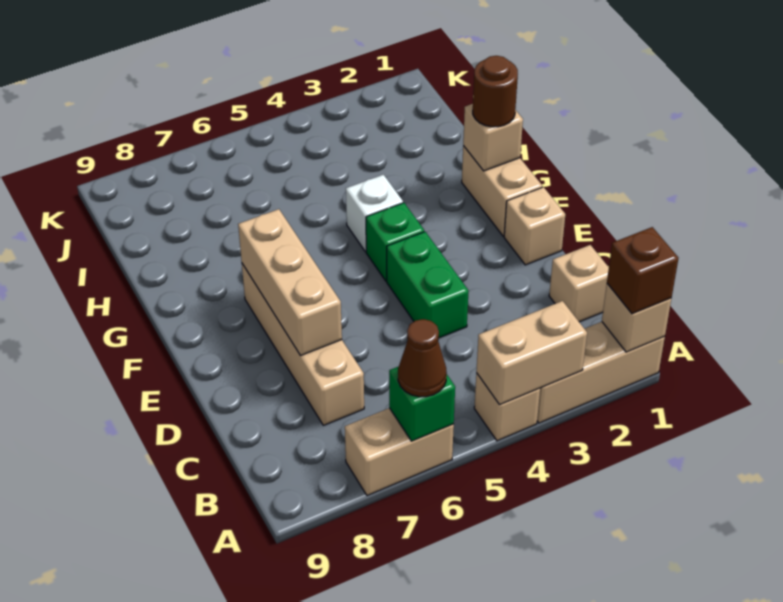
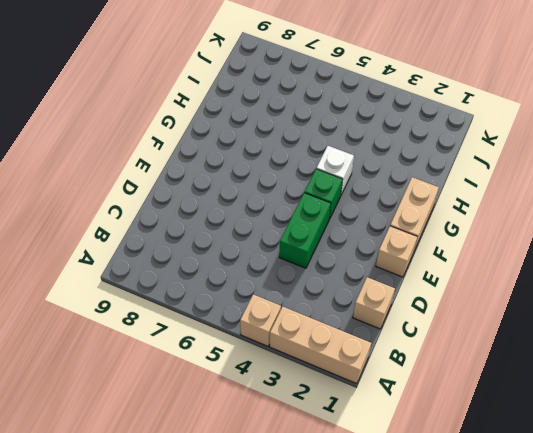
none -> tan brick A6:A7 level 1
none -> tan brick C7:F7 level 1
none -> tan brick A1 level 2

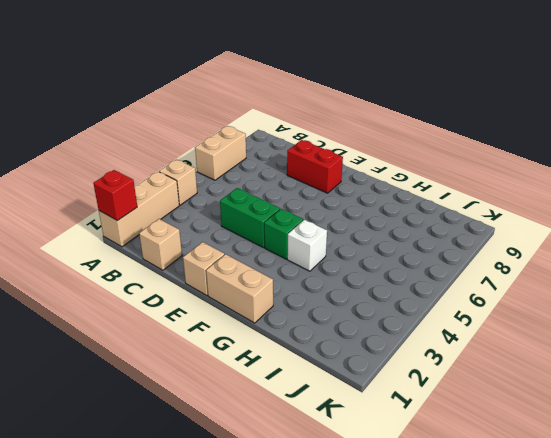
red brick A1 level 2 -> tan brick A1 level 2
red brick D8:E8 level 1 -> none
none -> tan brick C7:F7 level 1
none -> tan brick A3:A4 level 2
none -> green brick A6 level 2

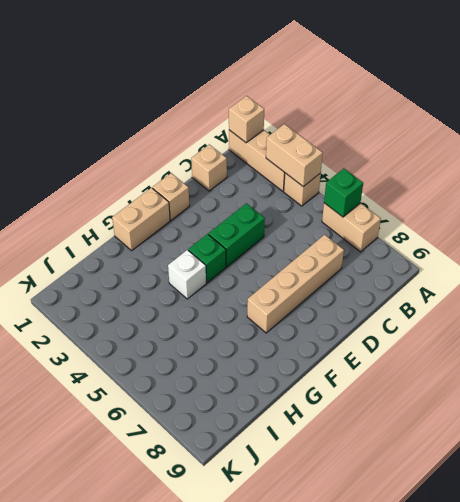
none -> tan brick D7:F7 level 2
none -> tan brick G1 level 2
none -> brown brick A1 level 3

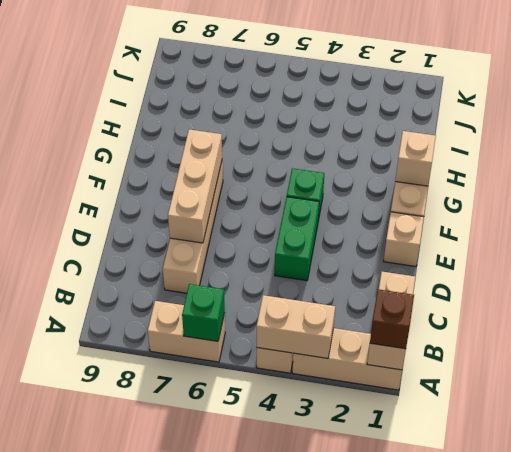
none -> white brick G4 level 1
none -> brown cone A6 level 3
none -> brown round brick G1 level 3

